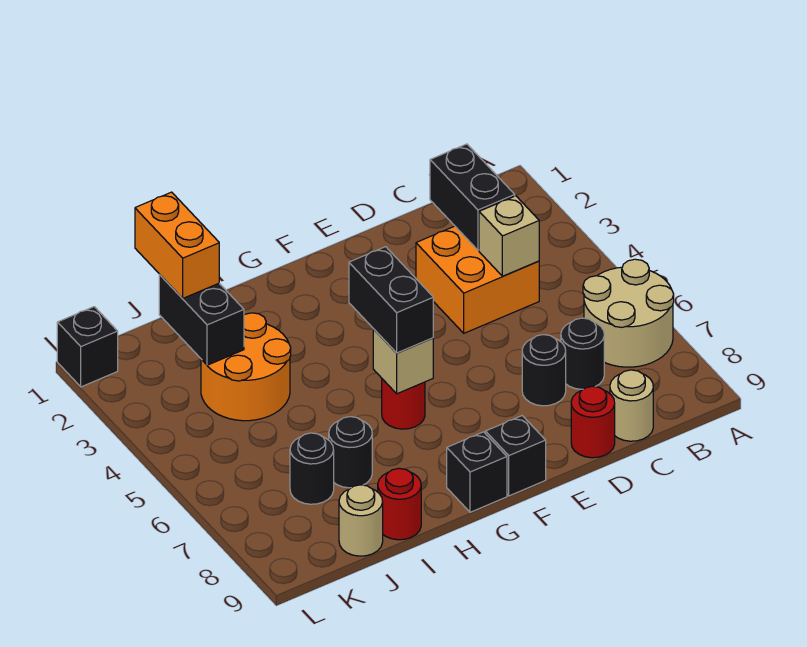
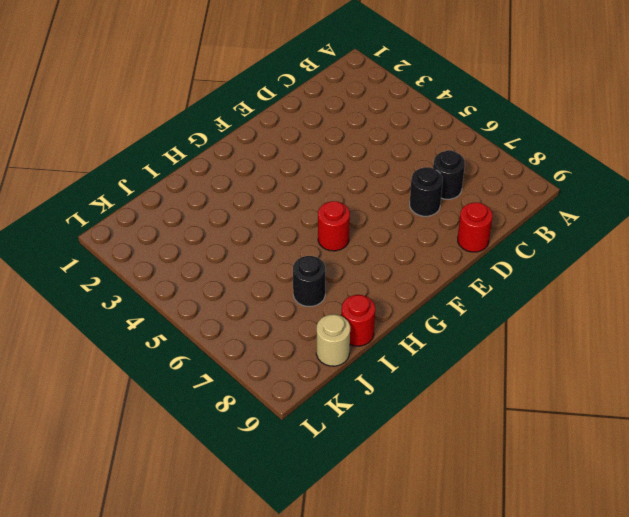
none -> tan round brick A6:B7 level 1
none -> orange brick C3:D4 level 1
none -> tan round brick C9 level 1

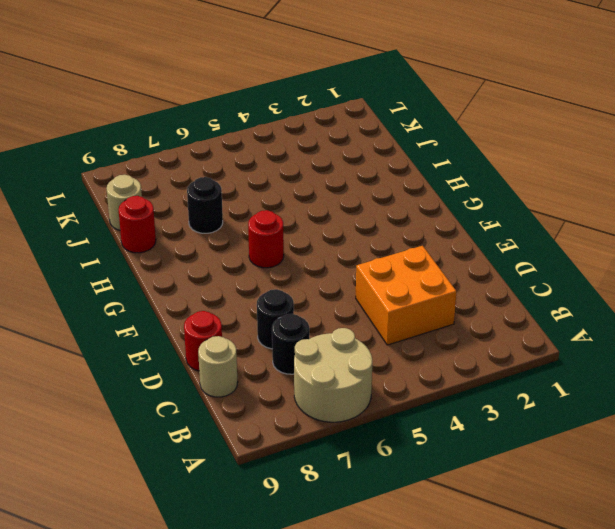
none -> black brick F9 level 1
none -> black brick G9 level 1
none -> orange round brick I3:J4 level 1

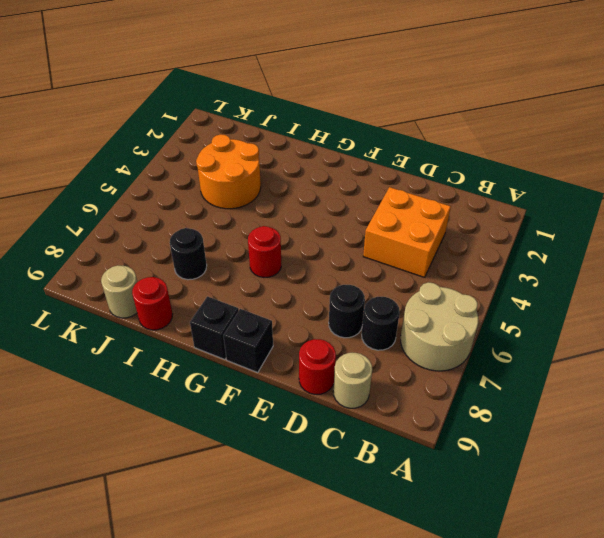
none -> black round brick J7 level 1
none -> black brick L1 level 1
none -> black brick C2:C3 level 2

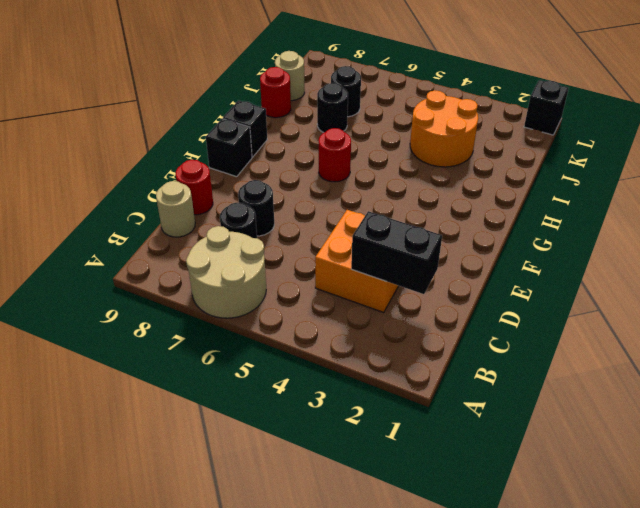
none -> tan brick C4 level 2
none -> tan brick G6 level 2
none -> black brick J2:J3 level 2

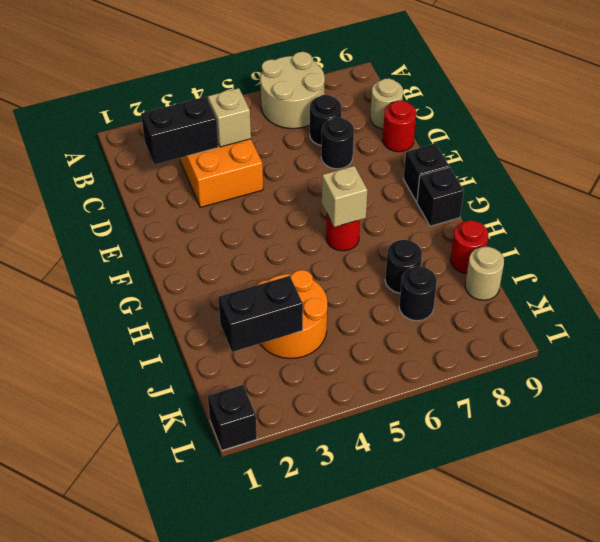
none -> black brick G5:G6 level 3
none -> orange brick J1:J2 level 3

